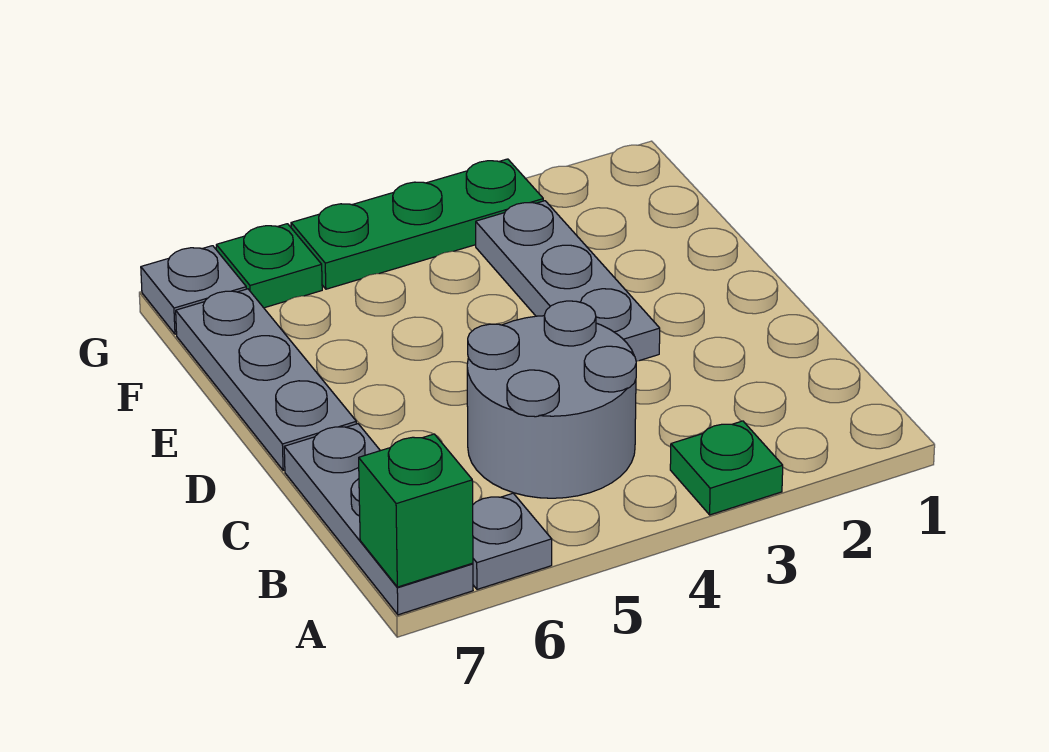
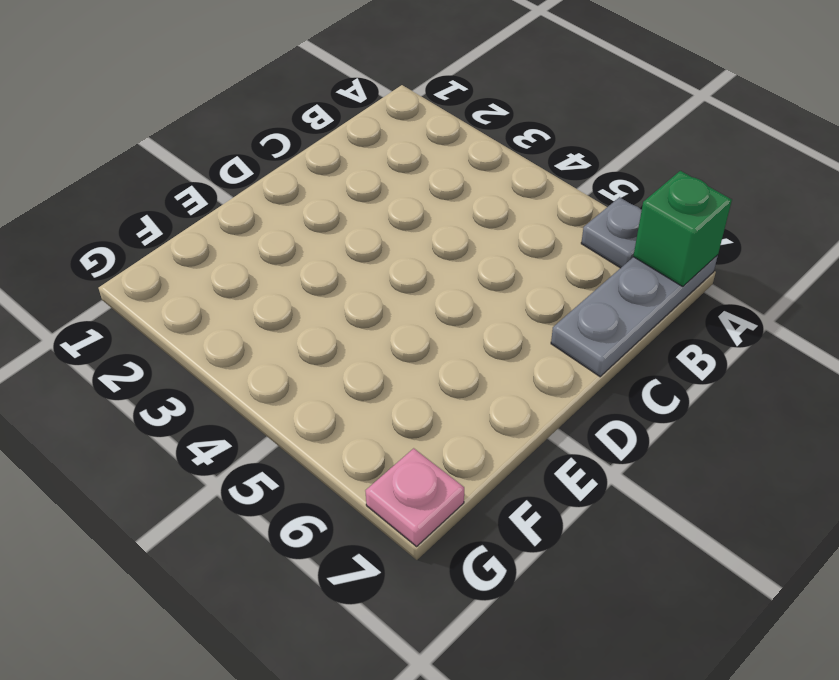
pink plate G7 level 1 -> grey plate G7 level 1
none -> green plate A3 level 1
none -> grey round brick B4:C5 level 1

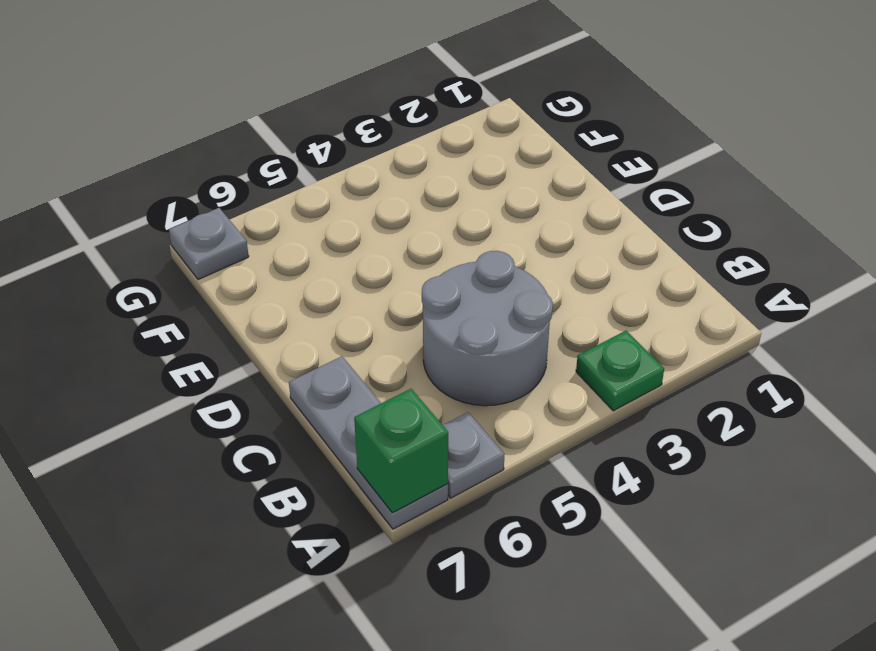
none -> grey plate D3:F3 level 1
none -> grey plate D7:F7 level 1

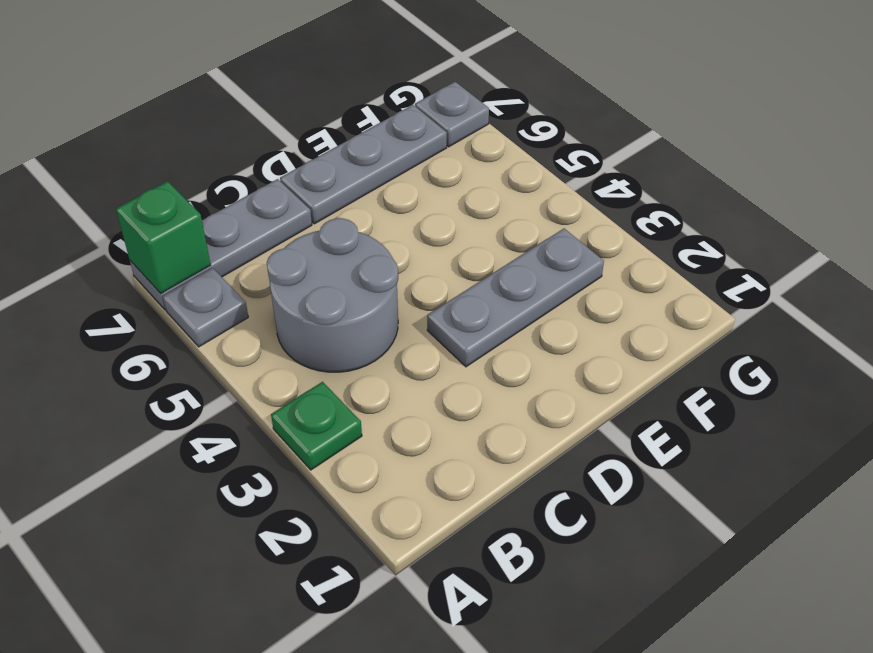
none -> green plate G3:G5 level 1
none -> green plate G6 level 1

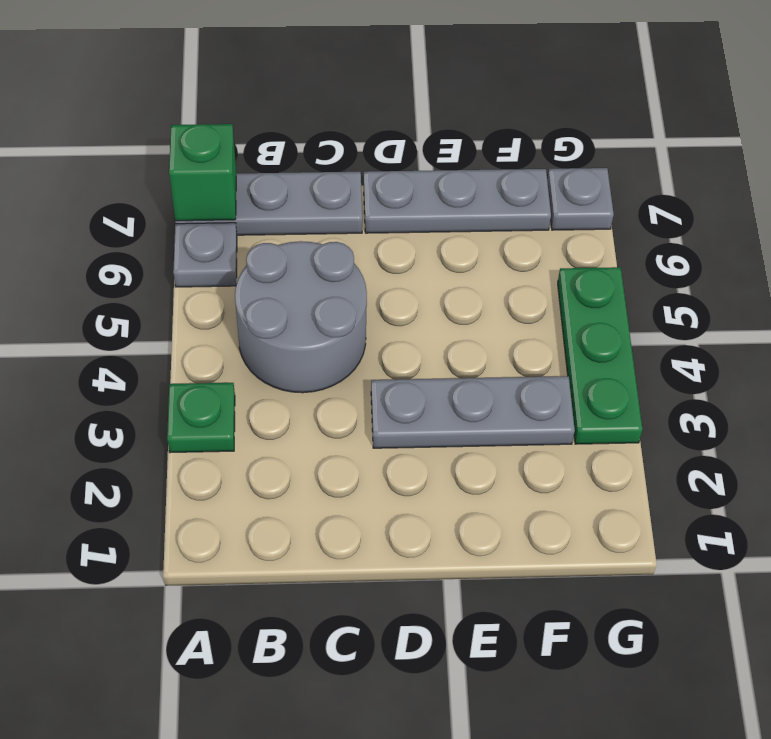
none -> green plate G6 level 1

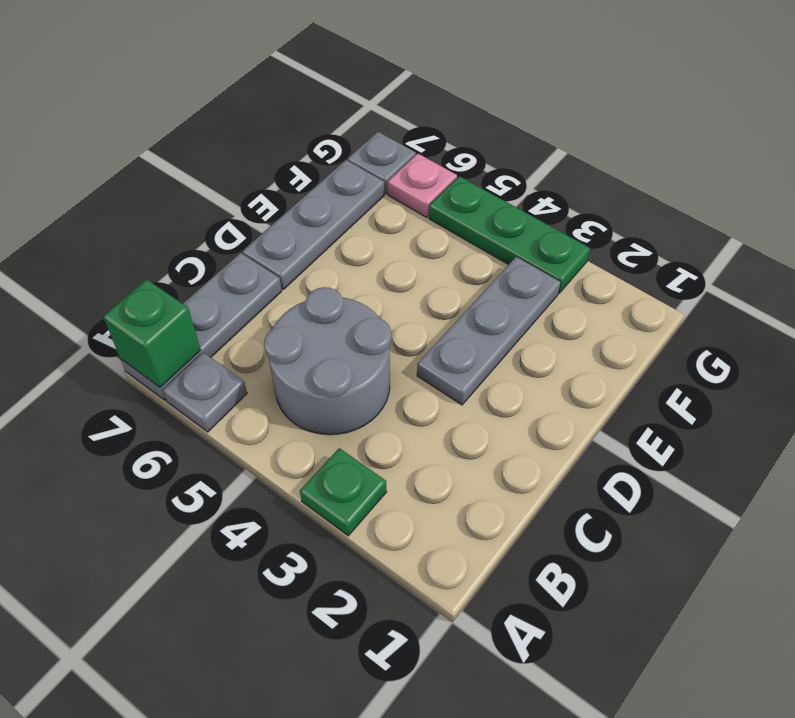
pink plate G6 level 1 -> green plate G6 level 1

